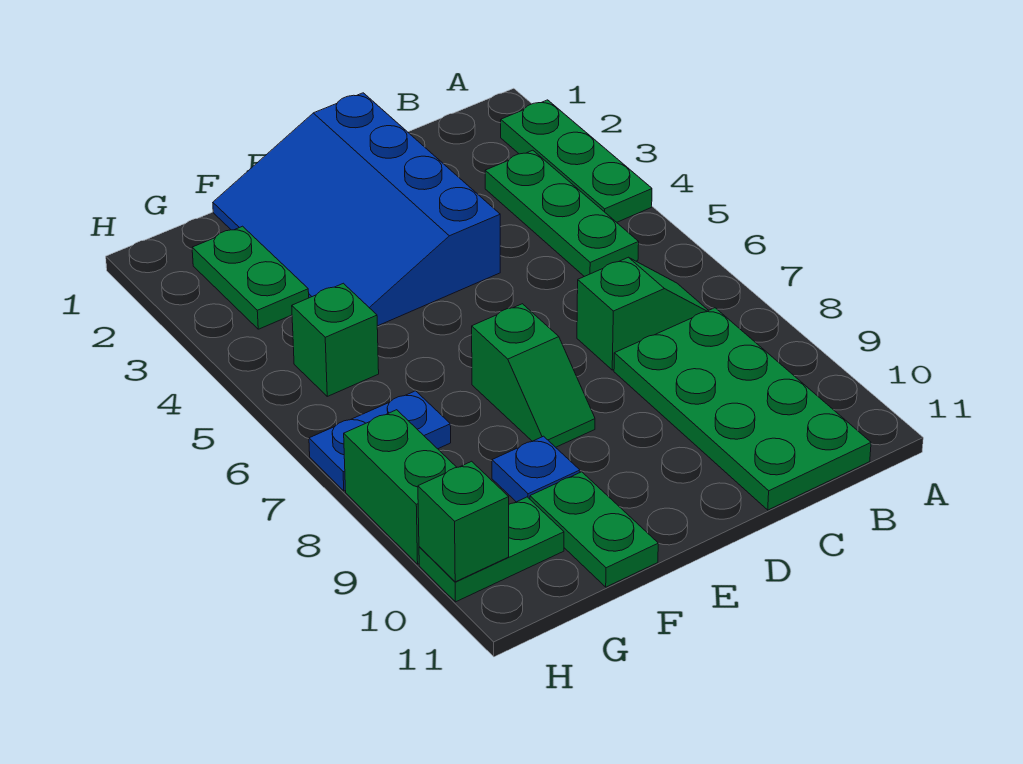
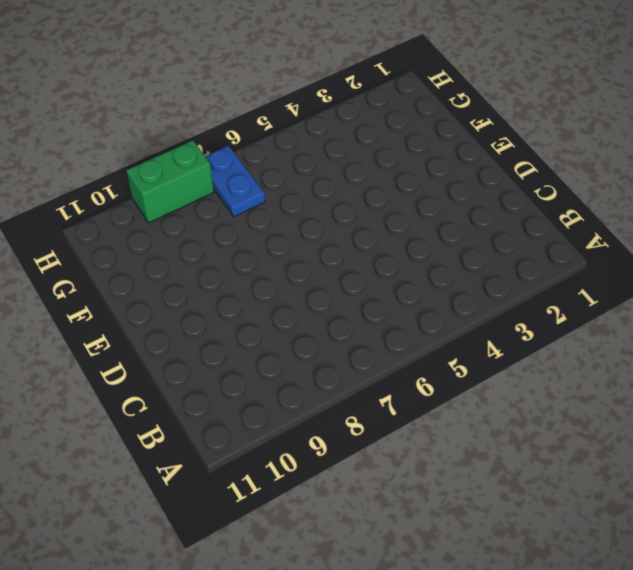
none -> green plate A2:A4 level 1
none -> green plate B3:B5 level 1
none -> green slope B7:C7 level 1 top C

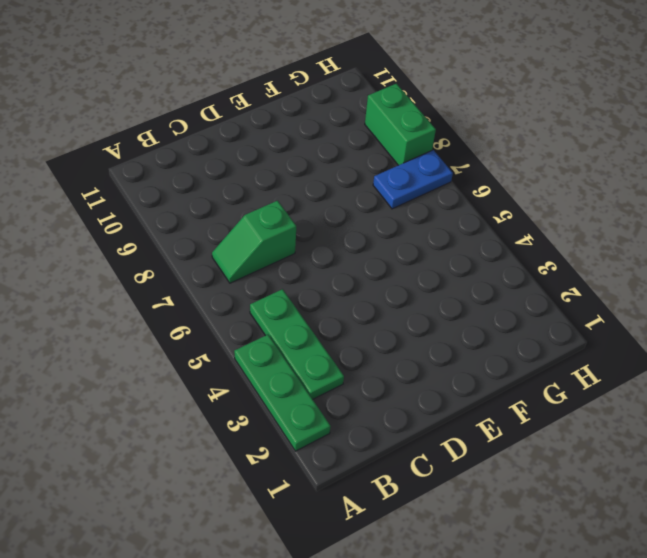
none -> green plate B8:C11 level 1
none -> blue slope D1:F4 level 1 top D
none -> green slope E7:E8 level 1 top 7

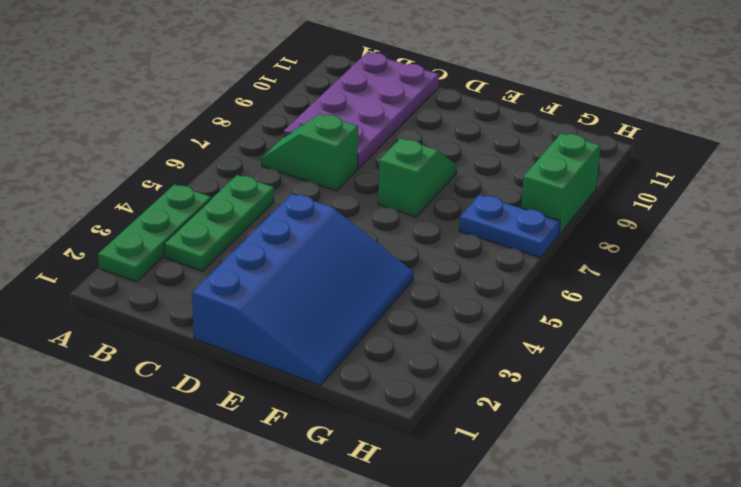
purple plate B8:C11 level 1 -> green plate B8:C11 level 1
none -> blue plate F9 level 1
none -> green plate F10:F11 level 1
none -> green plate G2:G3 level 1

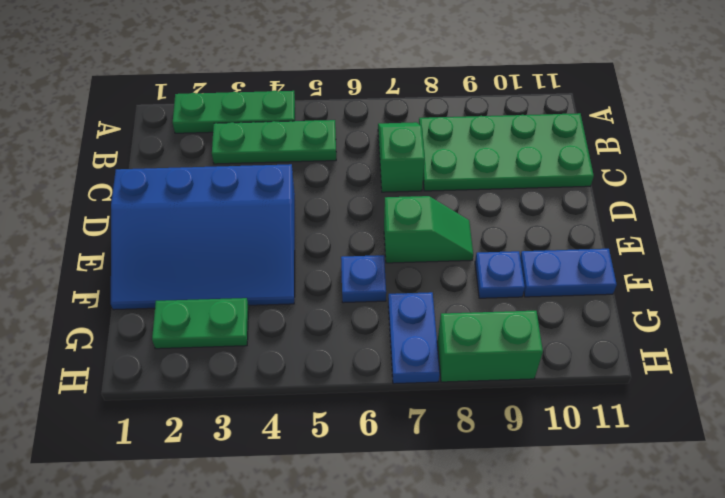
blue plate F6 level 1 -> none
blue plate F10:F11 level 1 -> green plate F10:F11 level 1
none -> green brick G5 level 1
none -> green plate G10:H10 level 1
none -> green brick H10 level 2

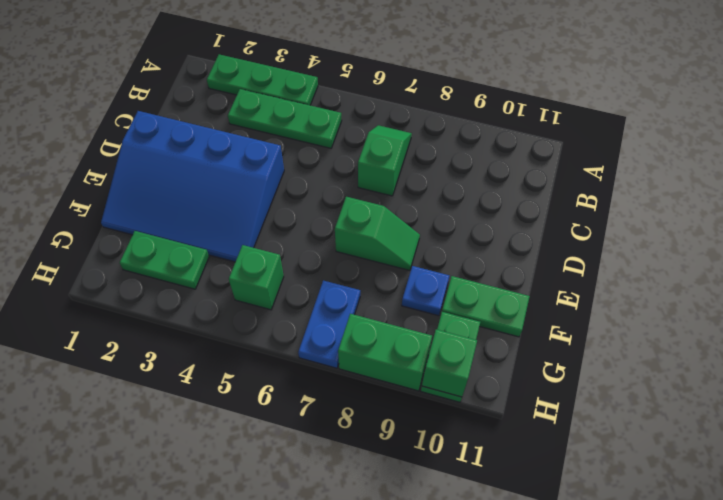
none -> green plate B8:C11 level 1

